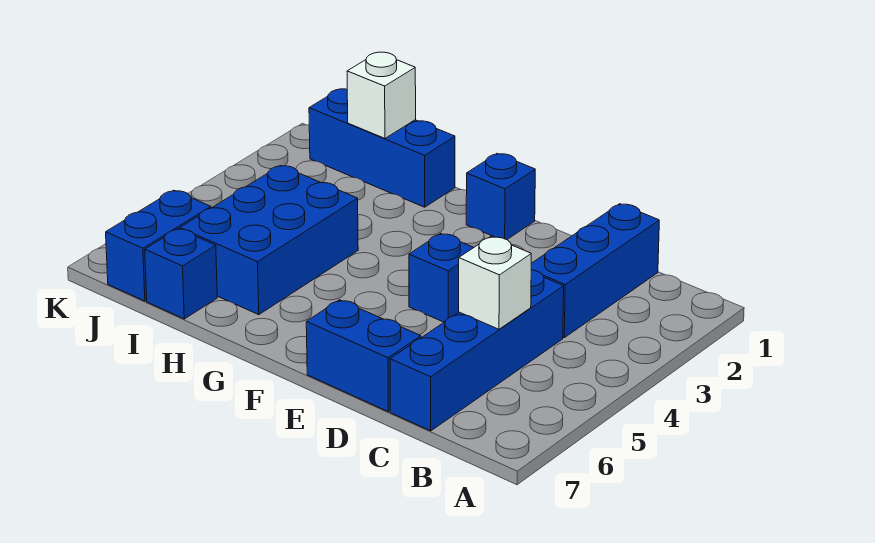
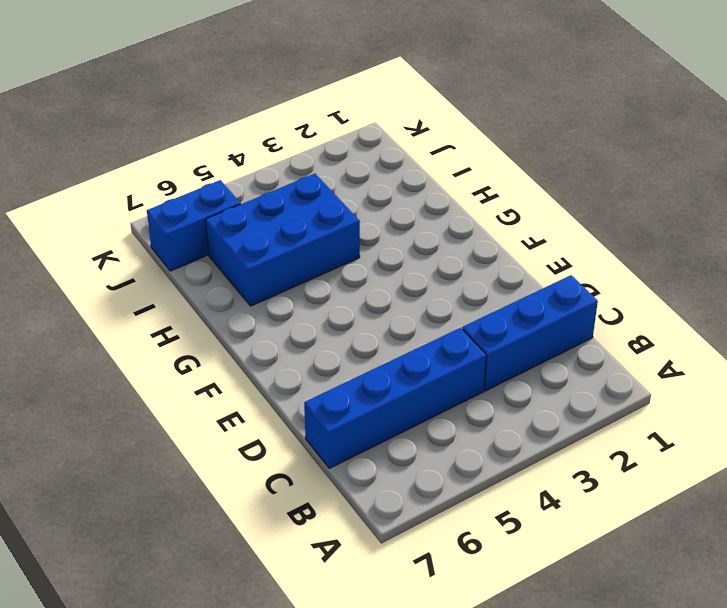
none -> blue brick D7:E7 level 1
none -> blue brick E4 level 1

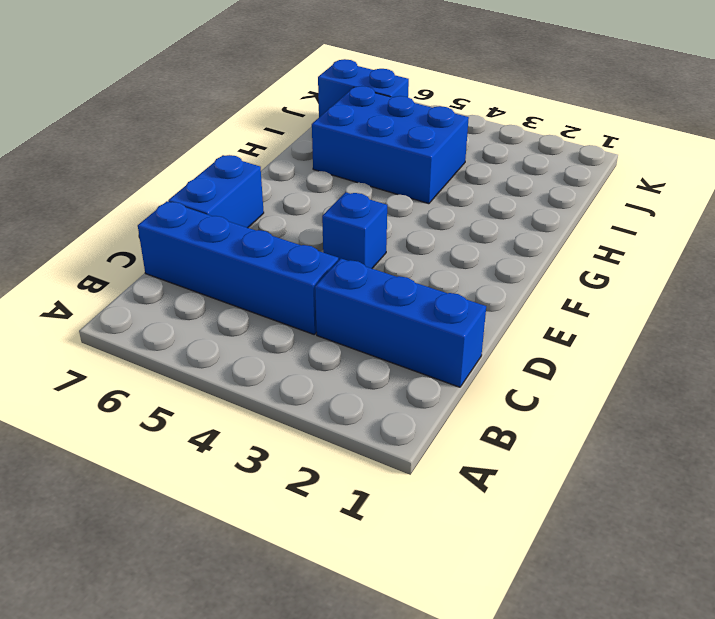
none -> blue brick F1 level 1
none -> blue brick H1:J1 level 1

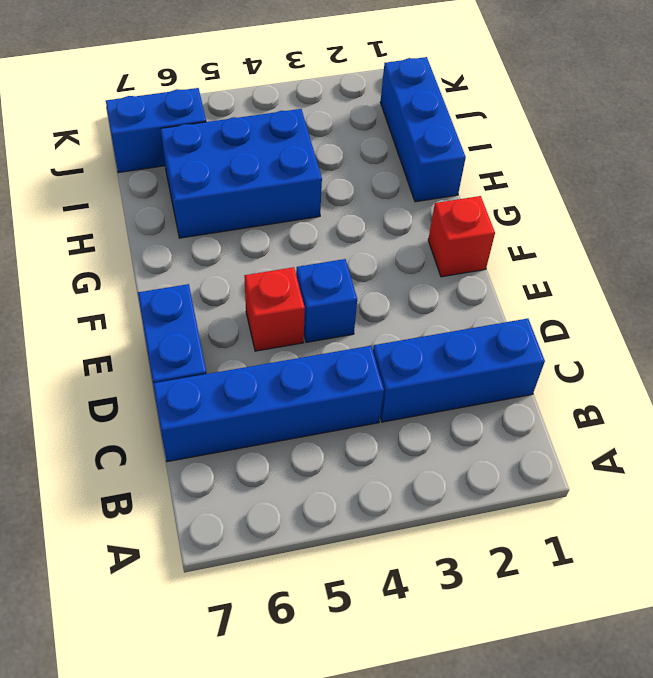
red brick E5 level 1 -> none
red brick F1 level 1 -> blue brick F1 level 1
none -> blue brick I7 level 1
none -> white brick C5 level 2

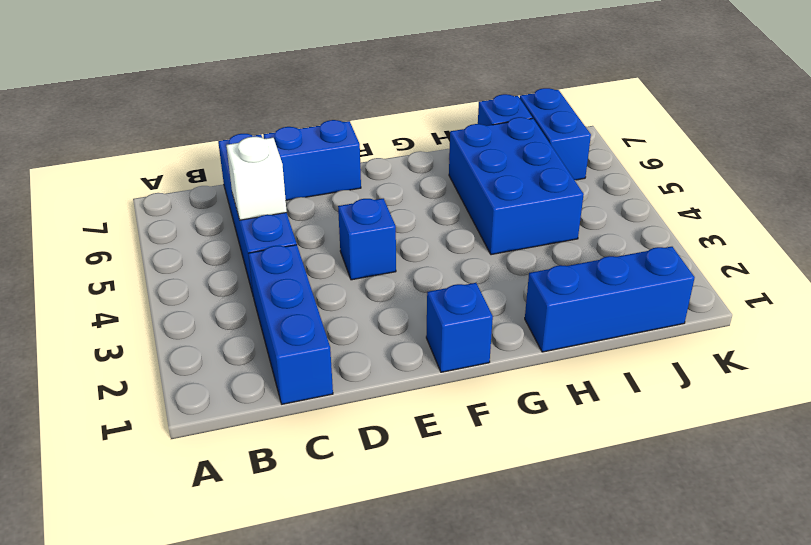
none -> white brick I1 level 2

